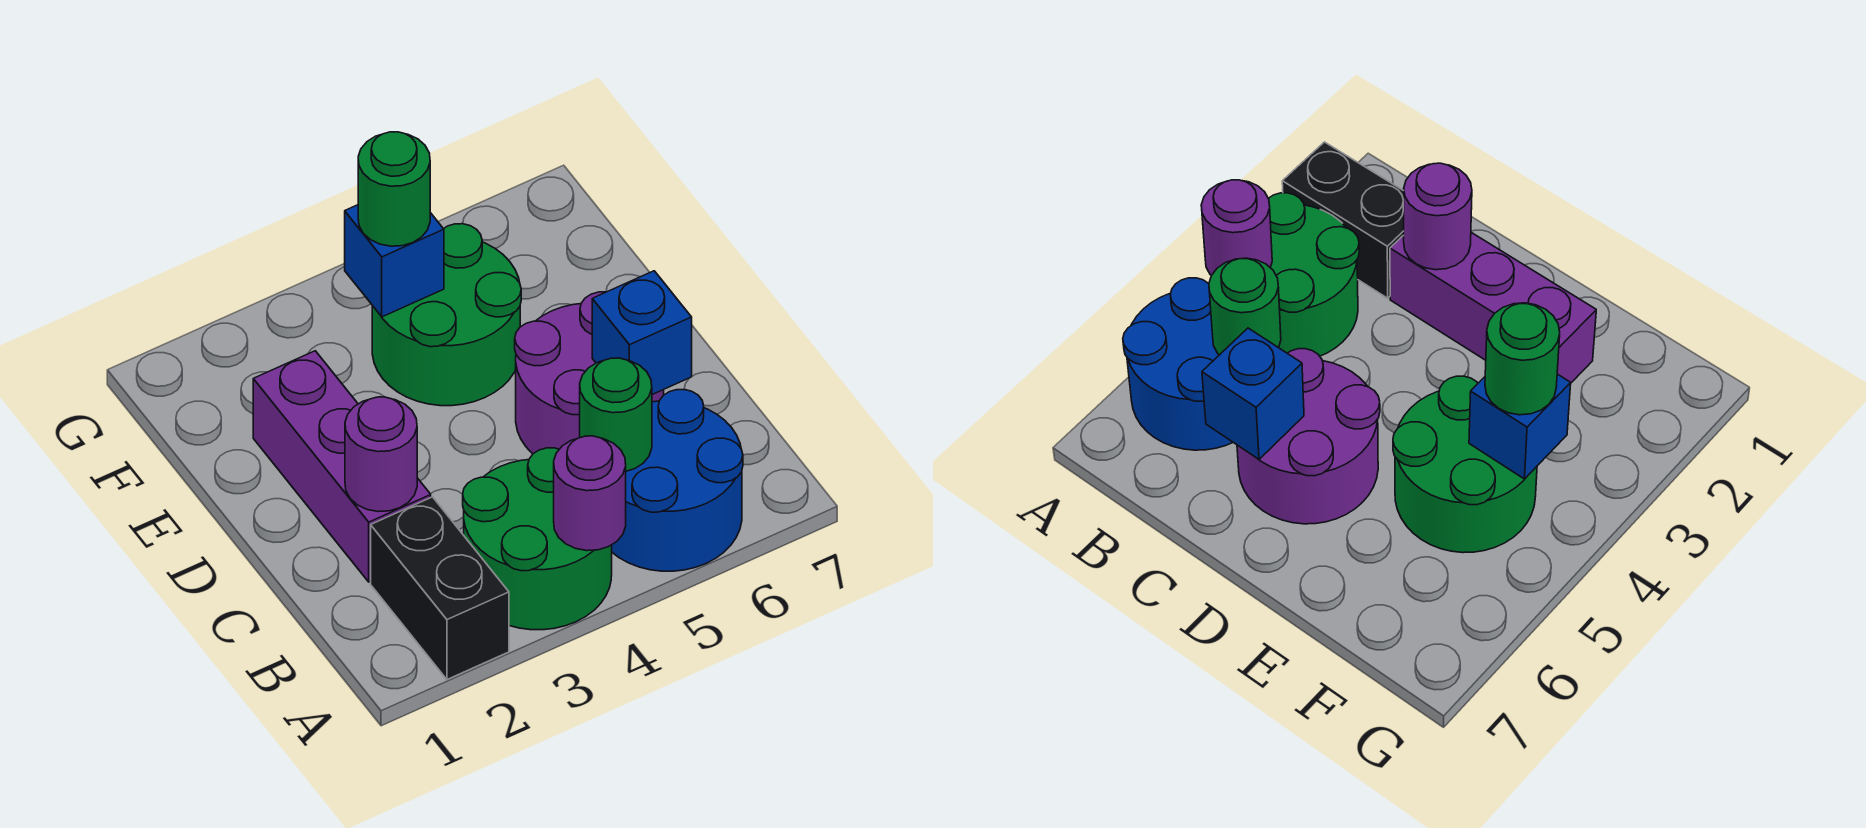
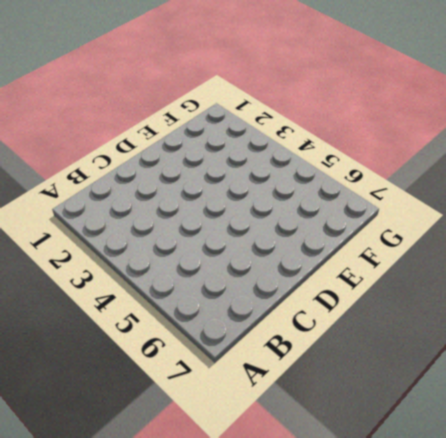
none -> black brick A2:B2 level 1
none -> green round brick A3:B4 level 1
none -> blue round brick A5:B6 level 1

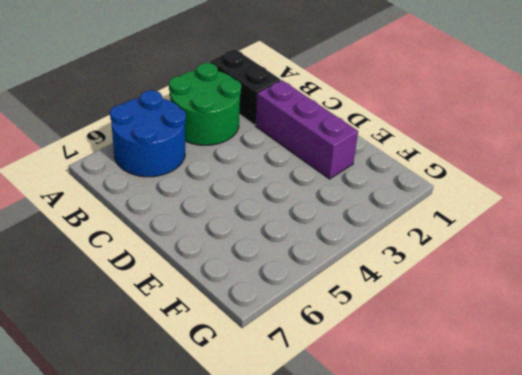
none -> purple round brick C5:D6 level 1
none -> green round brick E4:F5 level 1
none -> purple round brick A4 level 2

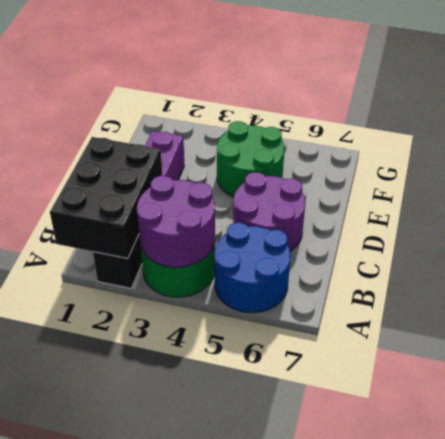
black brick A1:C2 level 2 -> purple round brick C2 level 2
purple round brick A3:B4 level 2 -> purple round brick A4 level 2
none -> green round brick B5 level 2
none -> blue brick C6 level 2
none -> blue brick F4 level 2

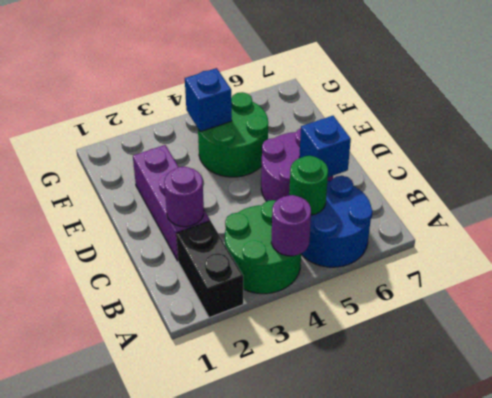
none -> green round brick F4 level 3

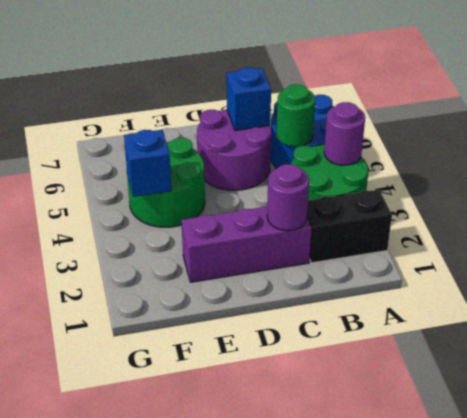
none -> green round brick F4 level 3

